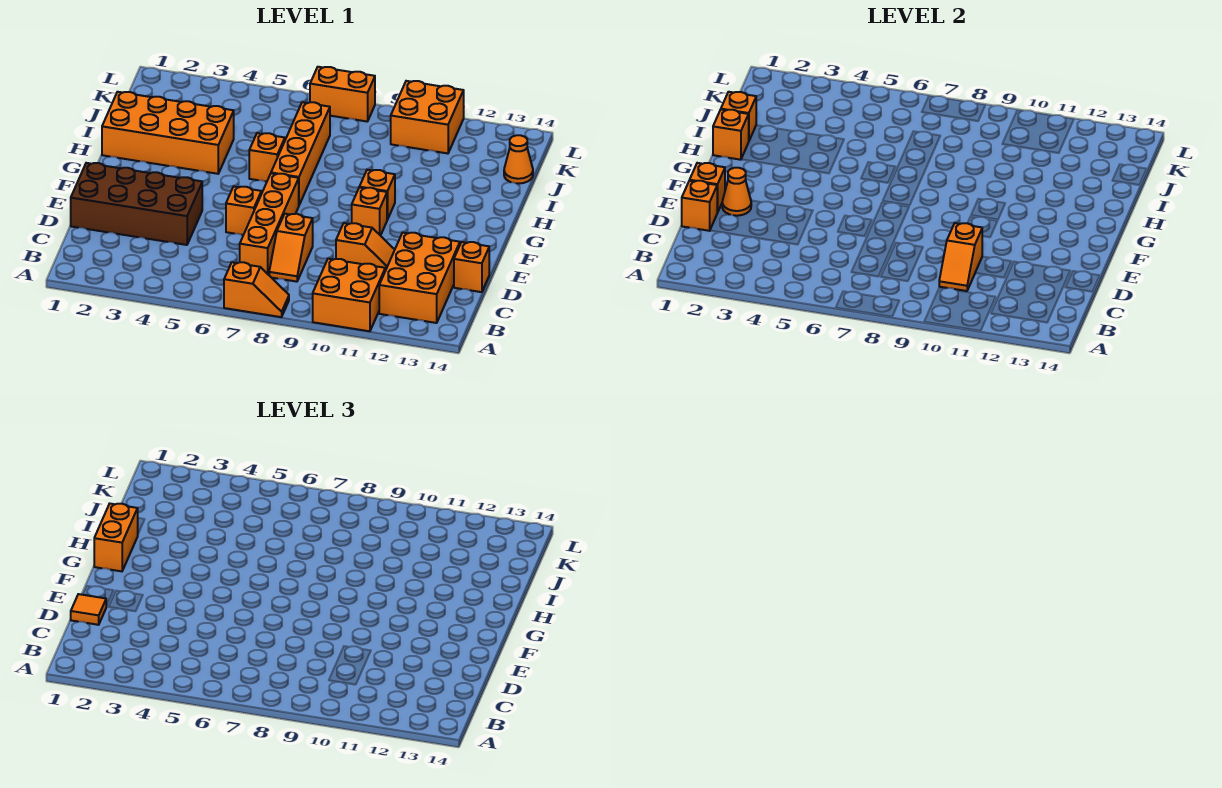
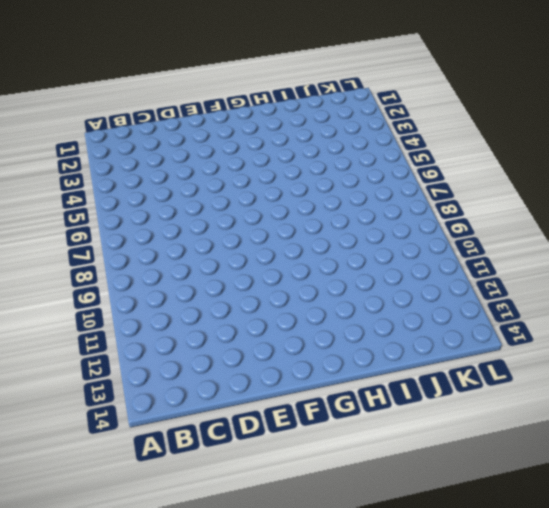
none -> orange slope A7:A8 level 1 top 7
none -> orange brick A10:B11 level 1
none -> orange brick B12:D13 level 1

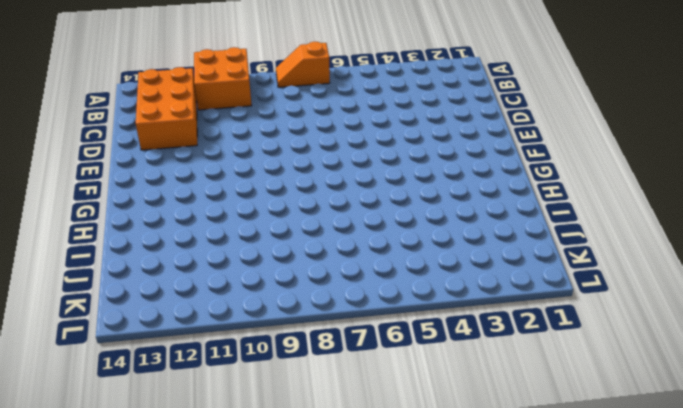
none -> orange brick C7:F7 level 1
none -> orange slope C8:D8 level 1 top D
none -> brown brick D1:E4 level 1

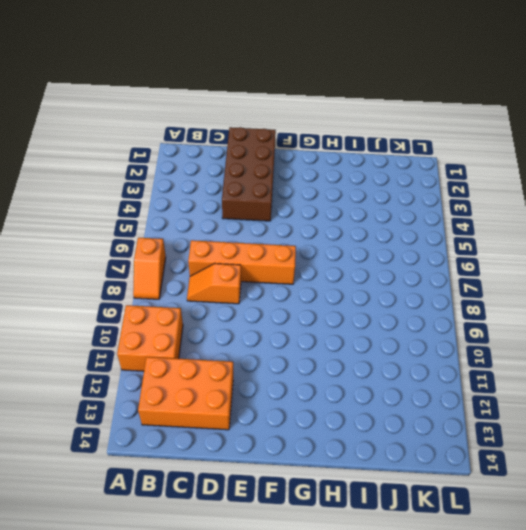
none -> orange slope D10:D11 level 1 top 10
none -> orange brick D14 level 1
none -> orange brick E6 level 1

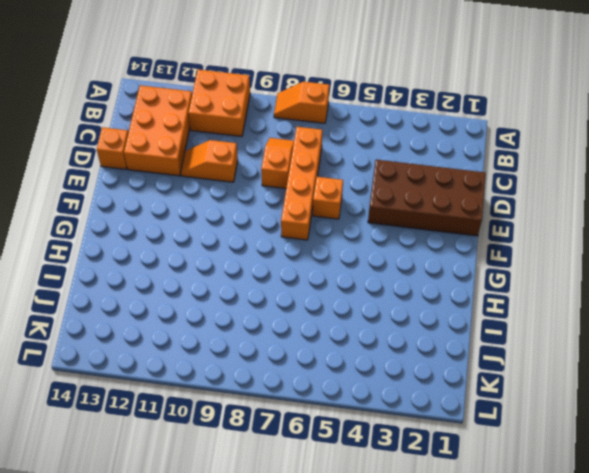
none -> orange brick F10 level 1
none -> orange brick G7:J7 level 1
none -> orange brick G10 level 1

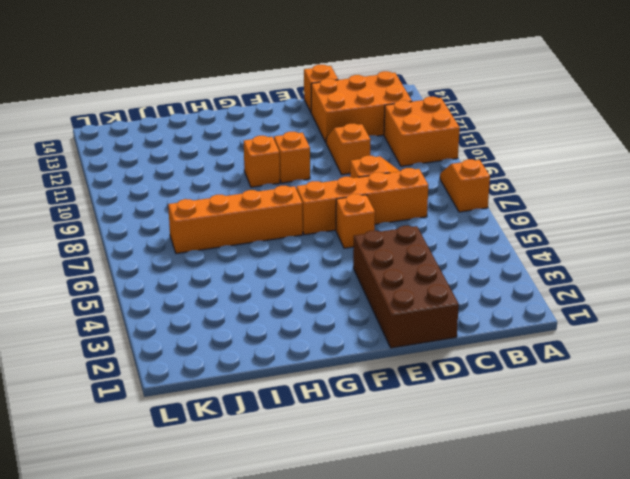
none -> orange brick H1:I4 level 1
none -> orange brick H6 level 1
none -> orange cone J14 level 1

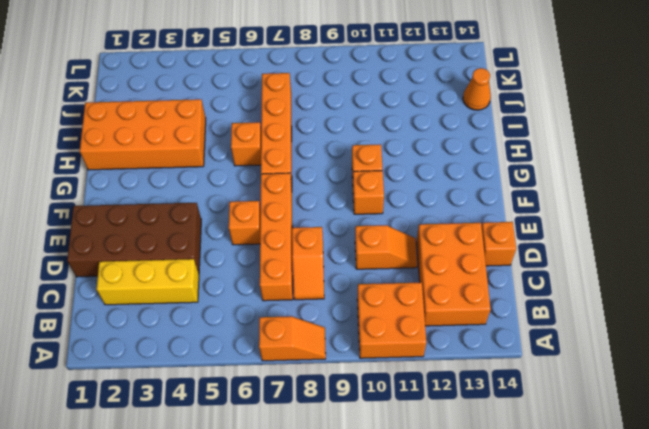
yellow brick C2:C4 level 1 -> none
none -> orange brick K10:L11 level 1
none -> orange brick L7:L8 level 1
none -> orange slope C10:D10 level 2 top D

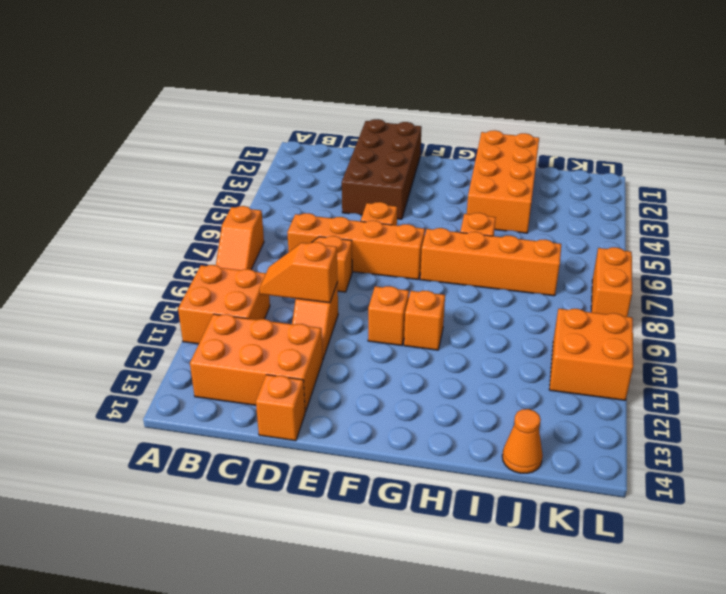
none -> orange brick D1 level 2
none -> orange brick E1 level 2
none -> orange cone E2 level 2

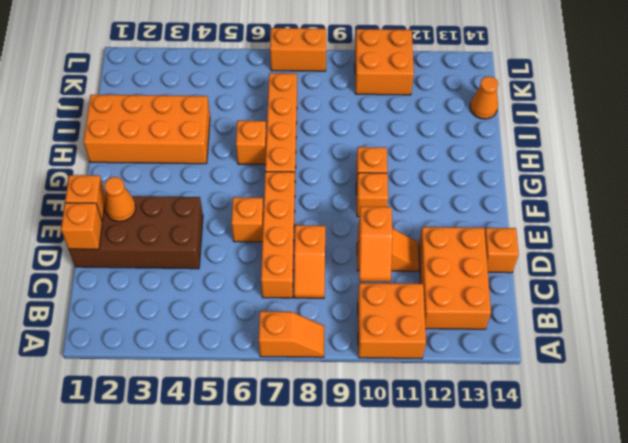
none -> orange brick H1 level 2
none -> orange brick I1 level 2
none -> orange tile D1 level 3

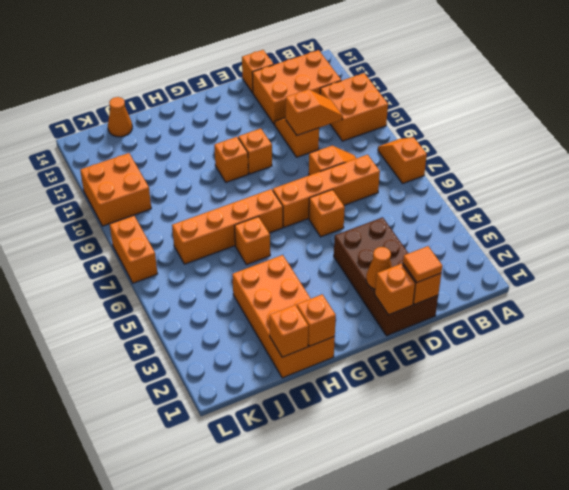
none -> orange brick G1:H1 level 3

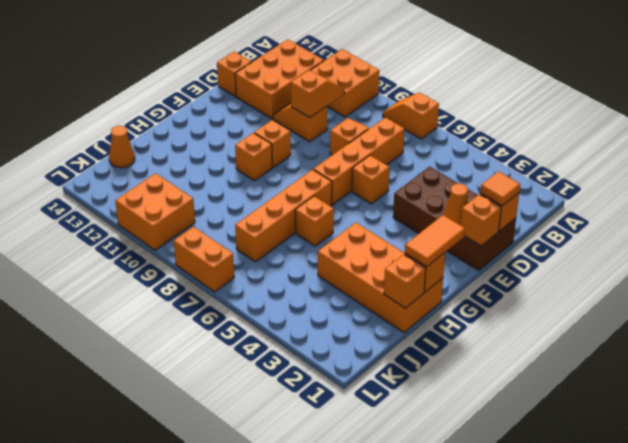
orange tile G1:H1 level 3 -> orange brick G1:H1 level 3

